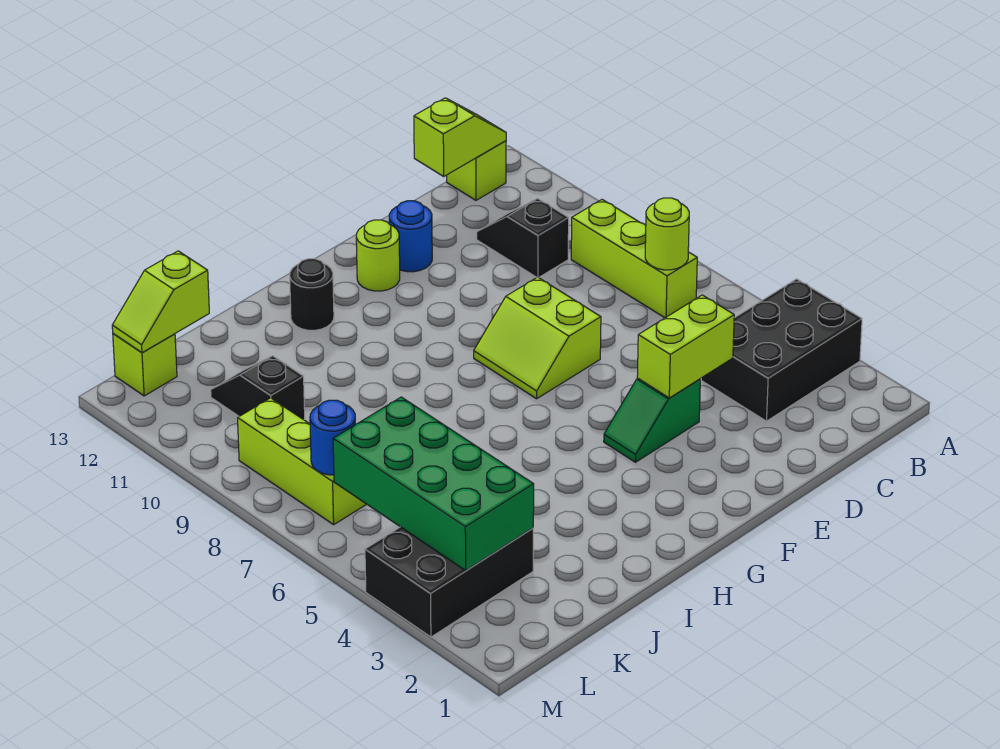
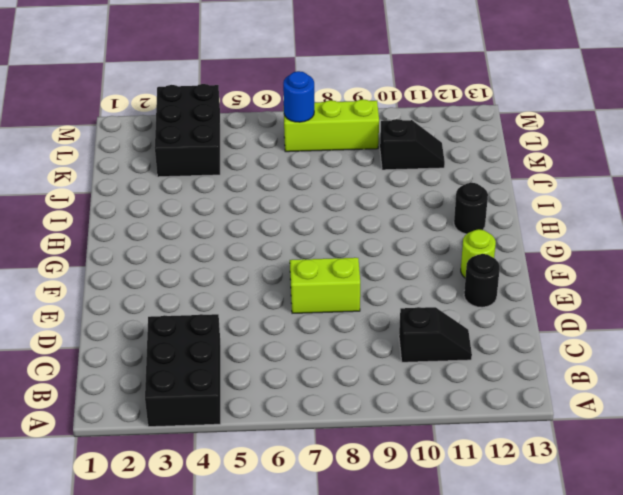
black round brick E12 level 1 -> blue round brick E12 level 1
none -> lime brick B7:B9 level 1
none -> lime brick B13 level 1
none -> green slope E4:F4 level 1 top E

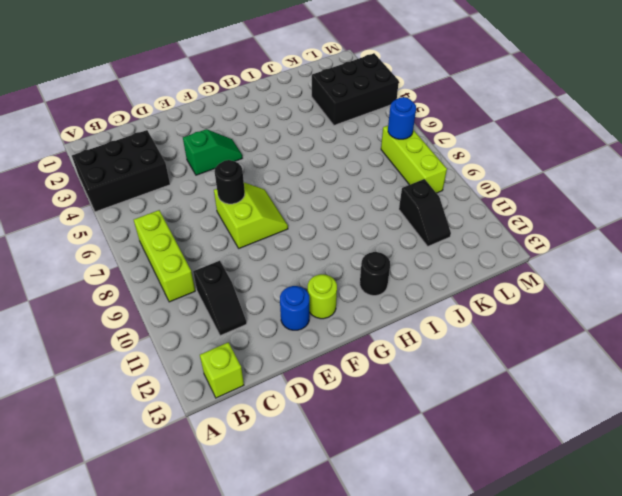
black round brick E7 level 2 -> none
none -> lime brick L13 level 1
none -> lime round brick B7 level 2
none -> lime slope B13:C13 level 2 top C

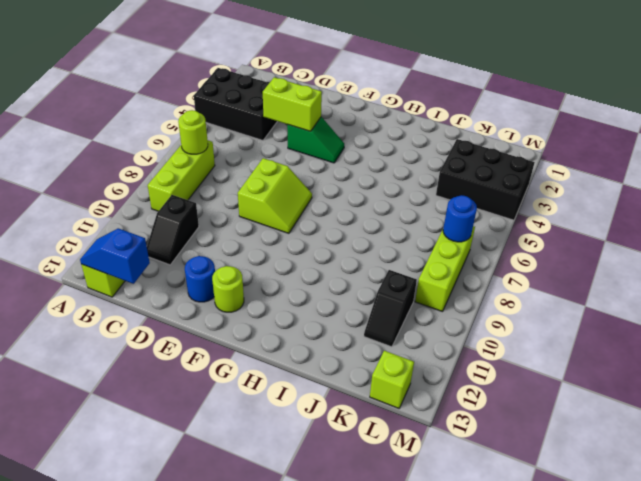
blue slope B13:C13 level 2 top C -> lime slope B13:C13 level 2 top C
none -> black round brick H12 level 1
none -> green brick K3:L6 level 2
none -> lime slope K13:L13 level 2 top K

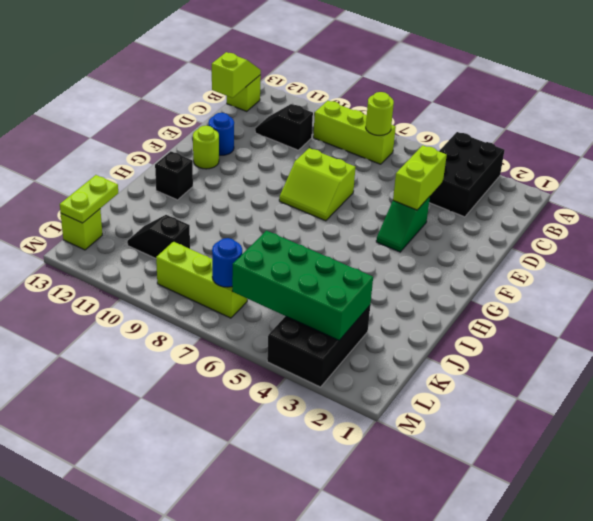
black brick H12 level 1 -> black round brick H12 level 1
lime plate K13:L13 level 2 -> lime slope K13:L13 level 2 top K

